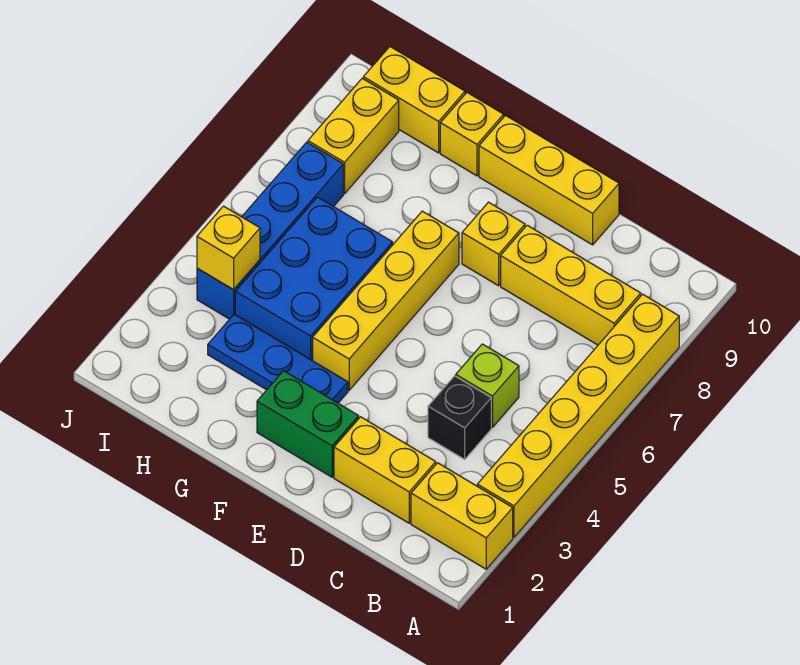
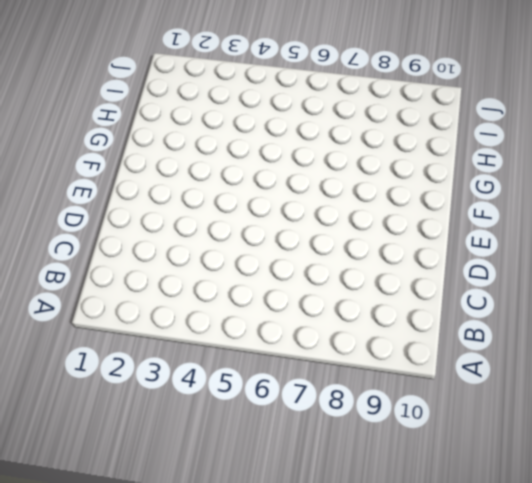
none -> yellow brick A2:B2 level 1
none -> yellow brick A3:A8 level 1
none -> yellow brick B8:D8 level 1

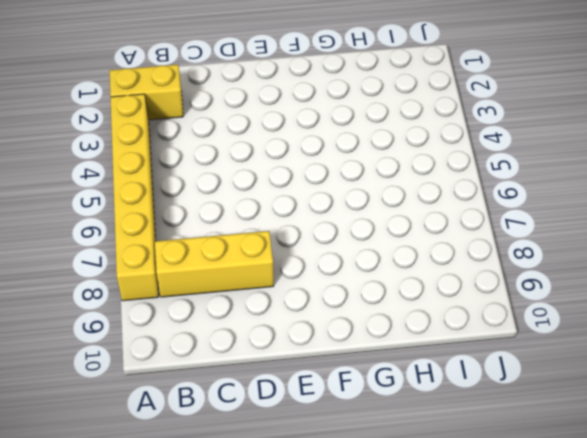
none -> yellow brick C2:D2 level 1
none -> black brick C4 level 1
none -> lime brick C5 level 1

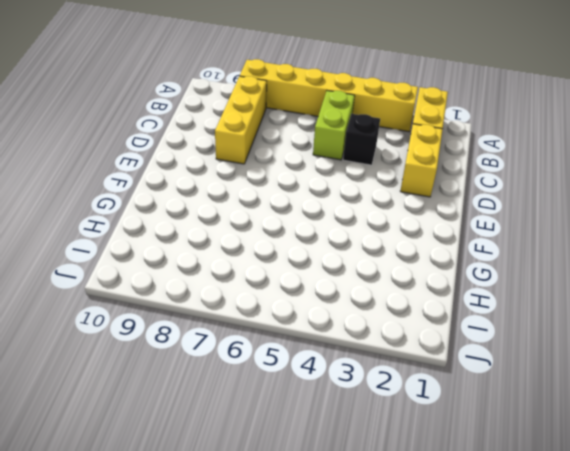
lime brick B5:C5 level 1 -> lime brick C5 level 1
none -> yellow brick D10:F10 level 1
none -> green brick E2:F2 level 1
none -> yellow brick E8 level 1

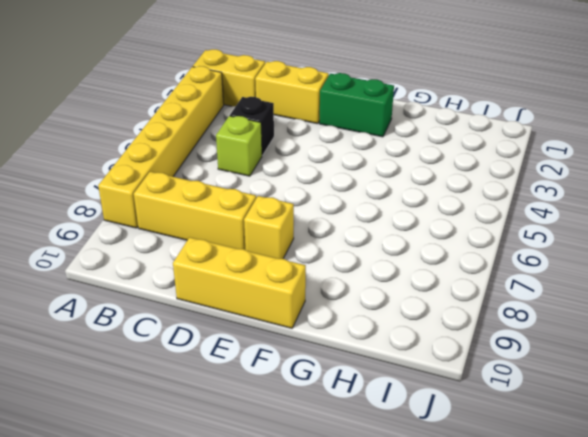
none -> blue plate F3:H3 level 1
none -> yellow brick F4:F7 level 1
none -> blue brick G4:H6 level 1

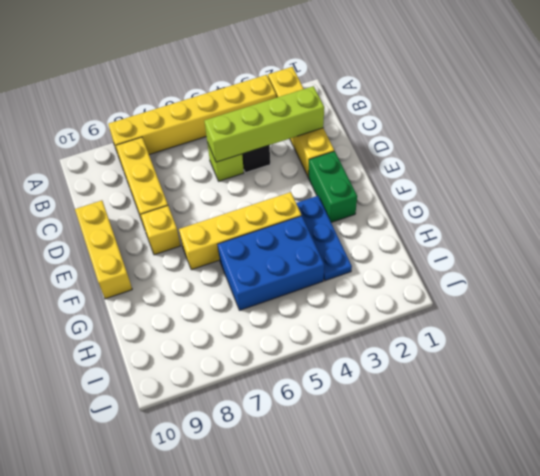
lime brick C2:C5 level 2 -> none
none -> yellow brick G10 level 1
none -> yellow brick H10:I10 level 1
none -> blue brick I4:I7 level 1

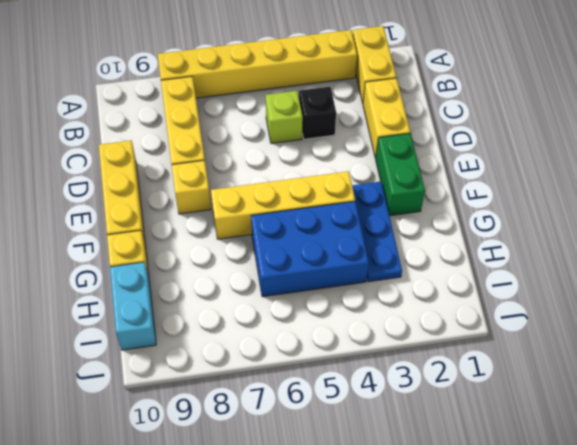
cyan brick H10:I10 level 1 -> yellow brick H10:I10 level 1
none -> blue brick I4:I7 level 1
none -> yellow brick I8:I9 level 1
none -> yellow brick I4 level 2

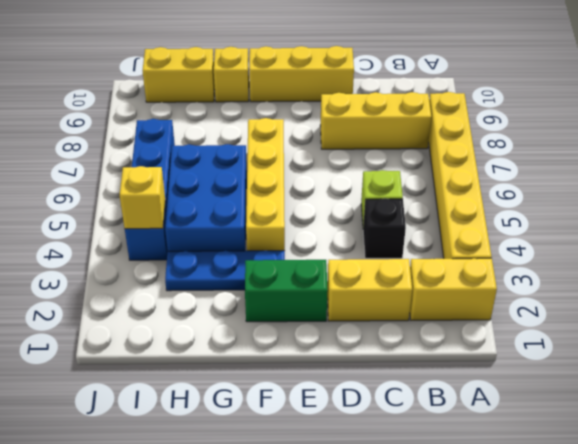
none -> yellow brick E8 level 1
none -> yellow brick I8:I9 level 1

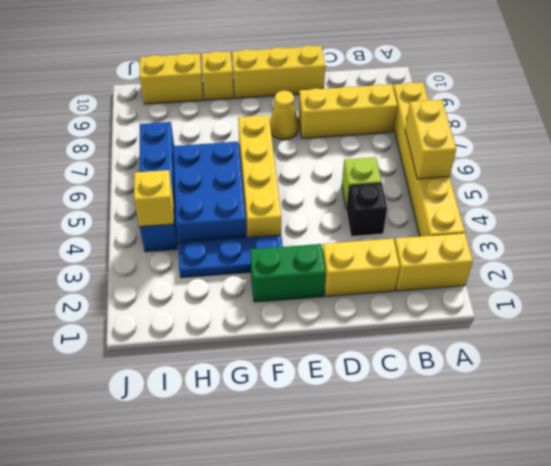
yellow brick A5:A6 level 2 -> yellow brick I8:I9 level 1
yellow cone E8 level 1 -> yellow brick E8 level 1

